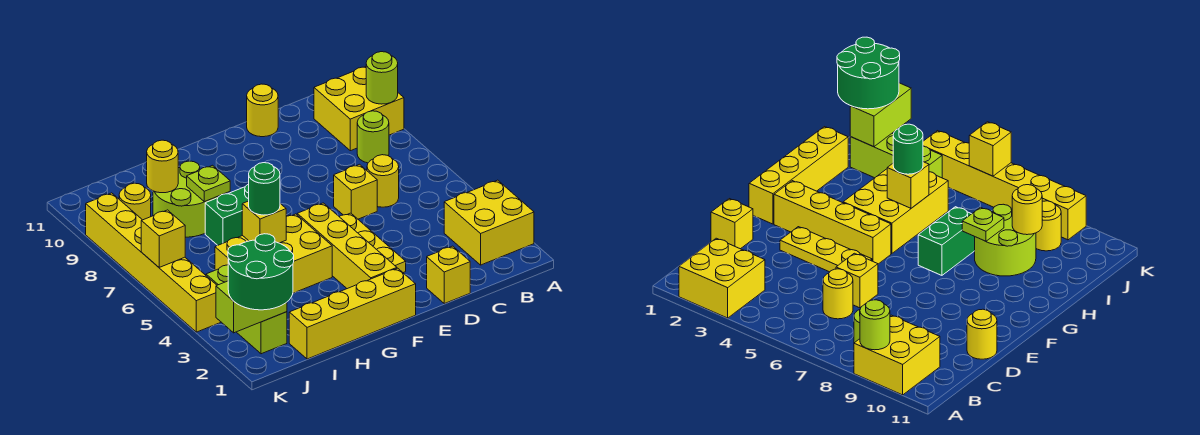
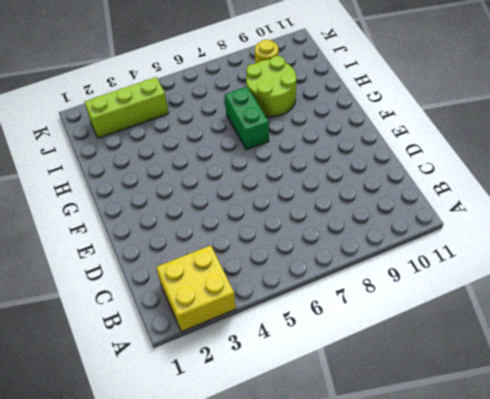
none -> yellow brick A9:B10 level 1
none -> lime round brick B8 level 1
none -> yellow round brick C6 level 1

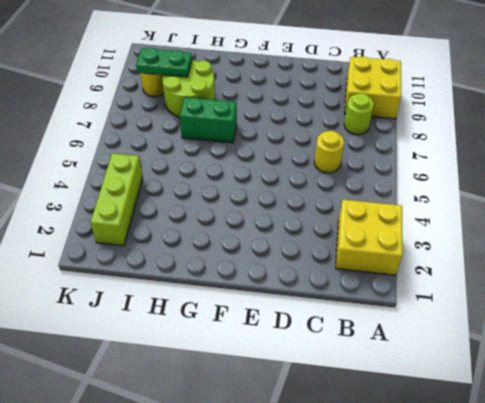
green plate I9:J9 level 2 -> yellow round brick I9 level 2
none -> yellow brick D1 level 1
none -> yellow brick D6 level 1
none -> yellow round brick D11 level 1

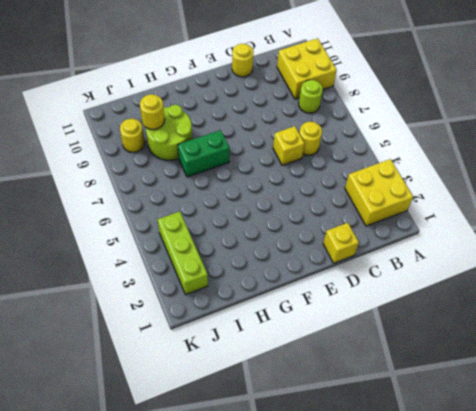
none -> yellow plate E3:E5 level 1
none -> yellow brick F1:I1 level 1
none -> yellow brick F2:F5 level 1

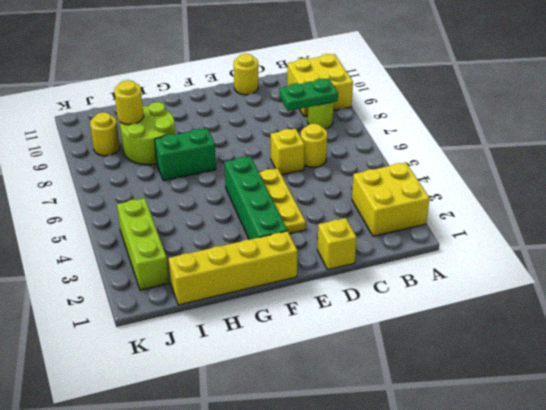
green plate B8:C8 level 2 -> none
green brick F2:F5 level 1 -> yellow brick F2:F5 level 1
none -> yellow brick G4:I5 level 1
none -> yellow brick K4:K9 level 1
none -> lime round brick A9 level 2

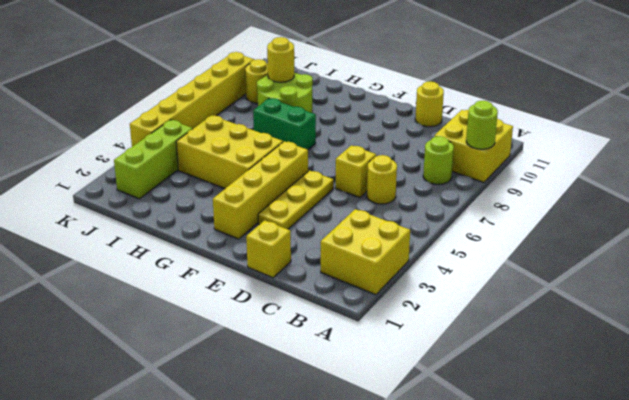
none -> yellow brick F1:I1 level 1
none -> yellow brick H5 level 2
none -> lime plate H8 level 2

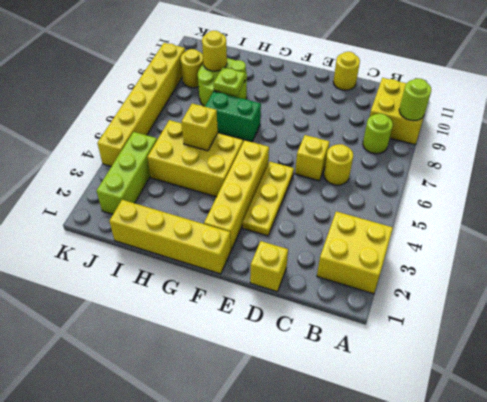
none -> lime brick J2:K2 level 2
none -> yellow brick K6 level 2
none -> green round brick H5 level 3

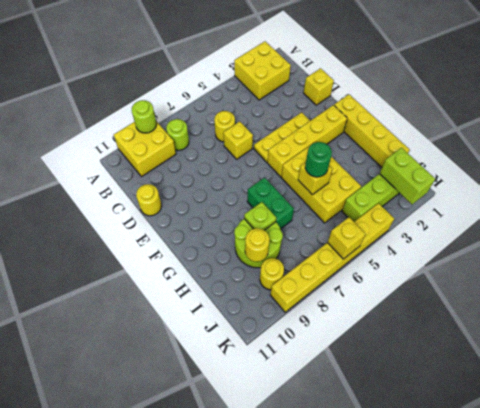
none -> green round brick J1:K2 level 3

